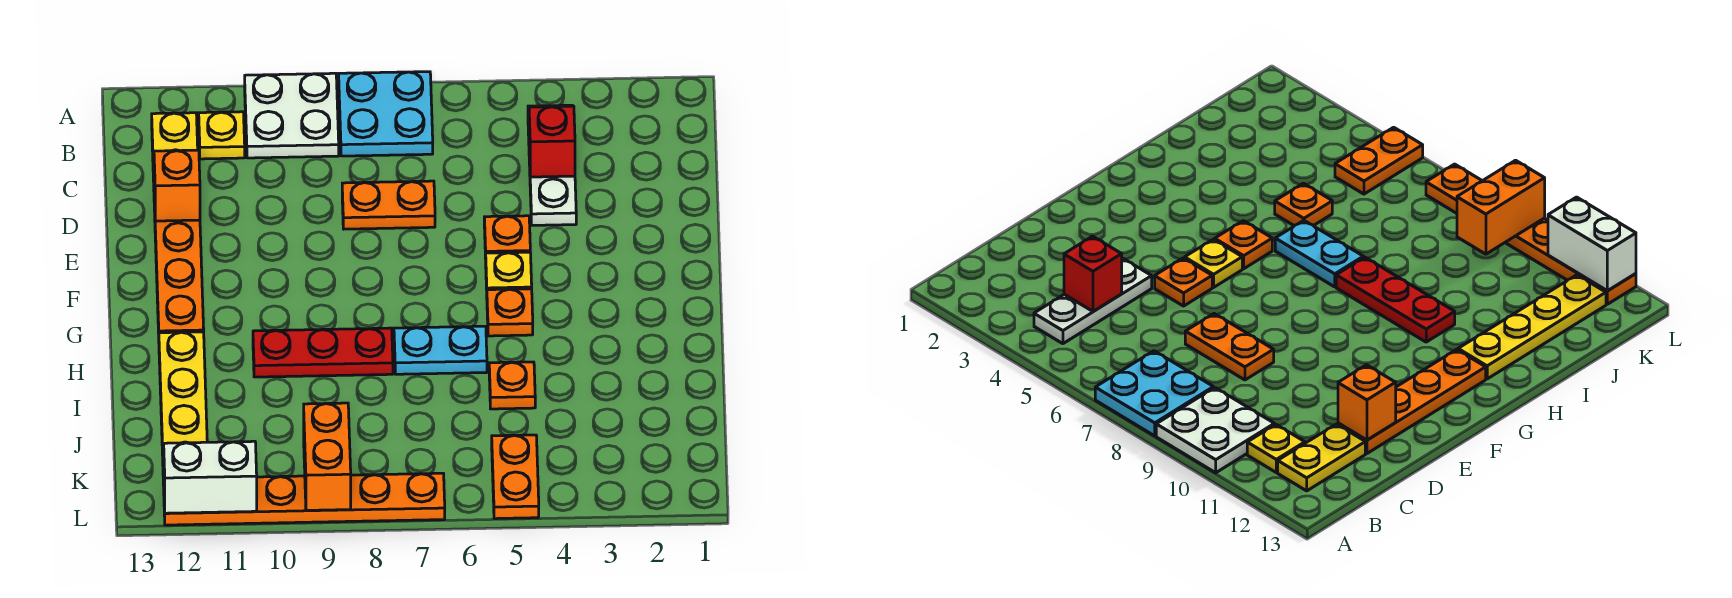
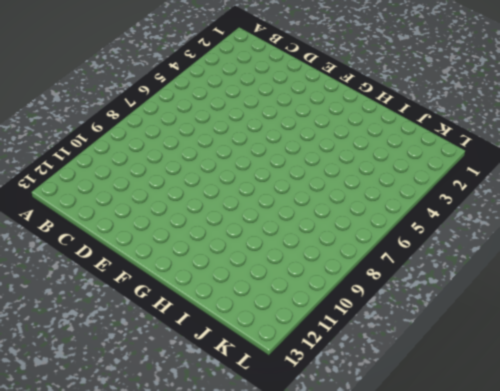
none -> cyan plate A7:B8 level 1
none -> white plate A9:B10 level 1
none -> white plate B4:D4 level 1

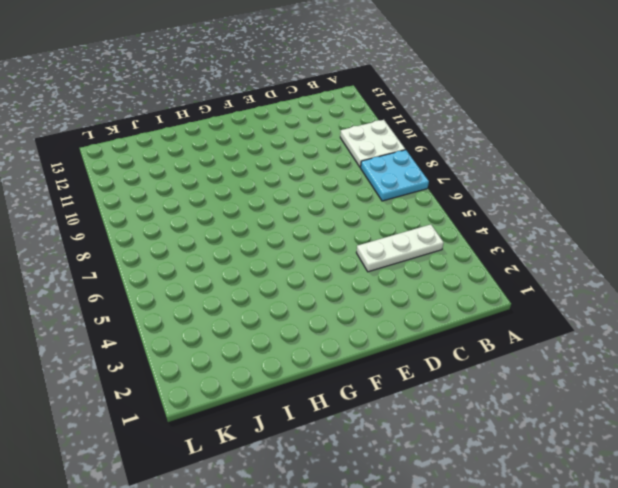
none -> yellow plate B11 level 1
none -> yellow plate B12:C12 level 1
none -> orange plate D7:D8 level 1

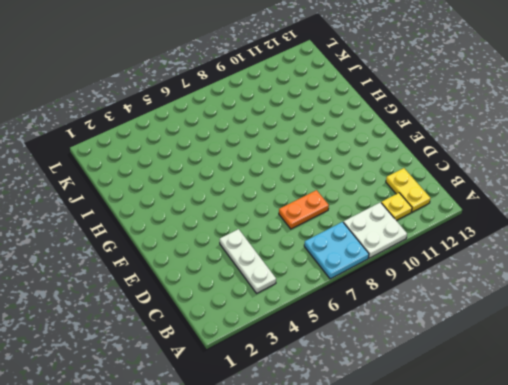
none -> orange plate D12:G12 level 1
none -> orange plate E5 level 1
none -> yellow plate F5 level 1

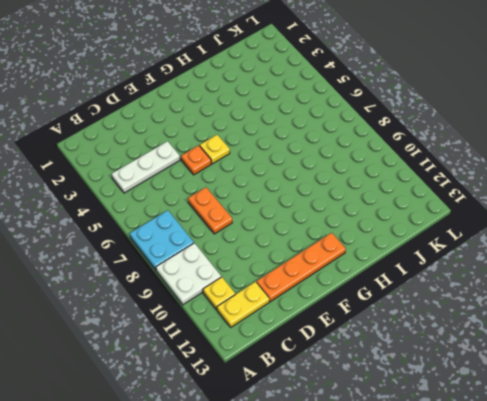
none -> orange plate G5 level 1
none -> cyan plate H6:H7 level 1
none -> red plate H8:H10 level 1

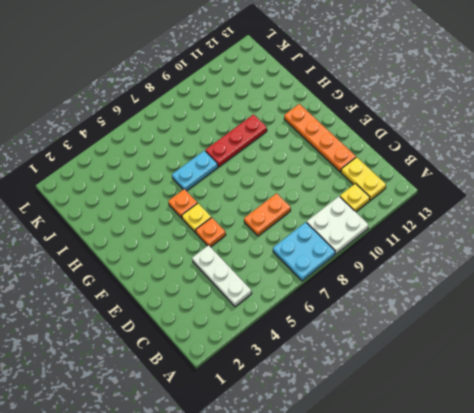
none -> yellow plate H12:K12 level 1
none -> orange plate I5 level 1
none -> orange plate K5:L5 level 1

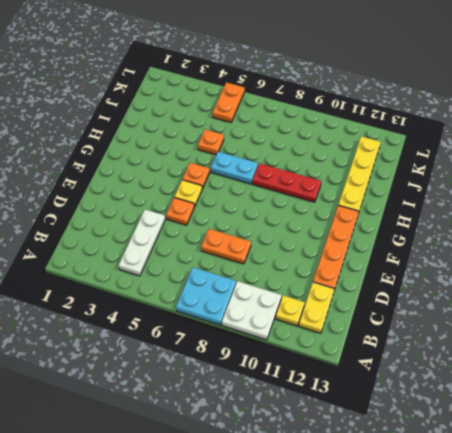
none -> orange plate L7:L12 level 1
none -> red brick C4 level 2
none -> orange brick D12 level 2

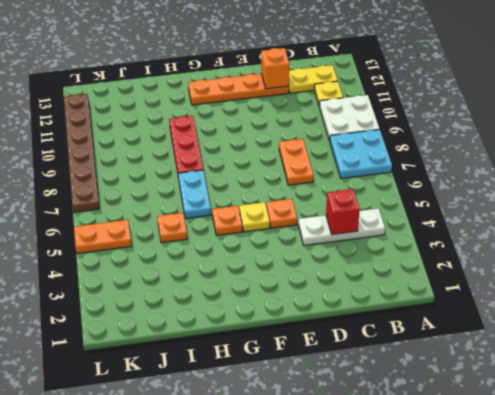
brown plate L7:L12 level 1 -> orange plate L7:L12 level 1
none -> yellow plate H12:K12 level 1
none -> orange brick K9:L9 level 2
none -> white brick L11:L12 level 2

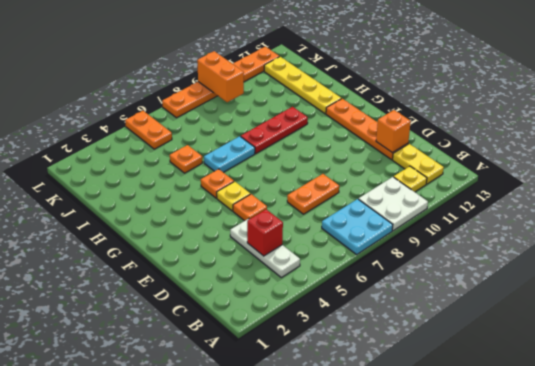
none -> white brick L11:L12 level 2

